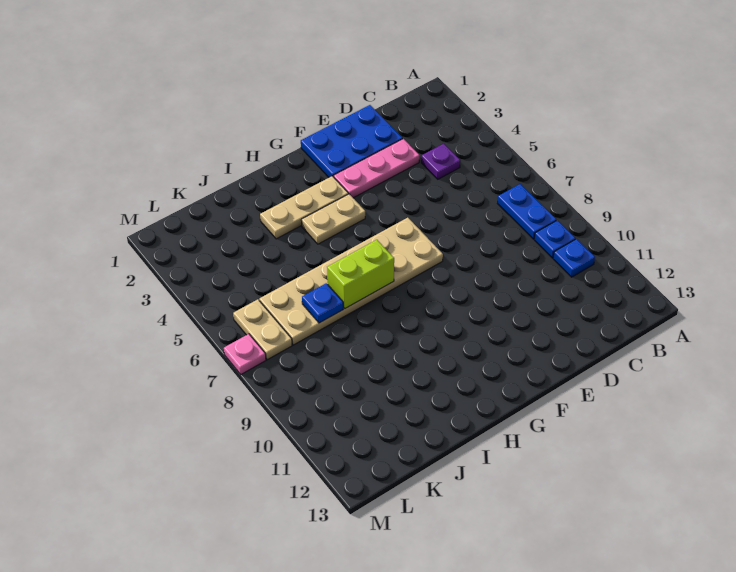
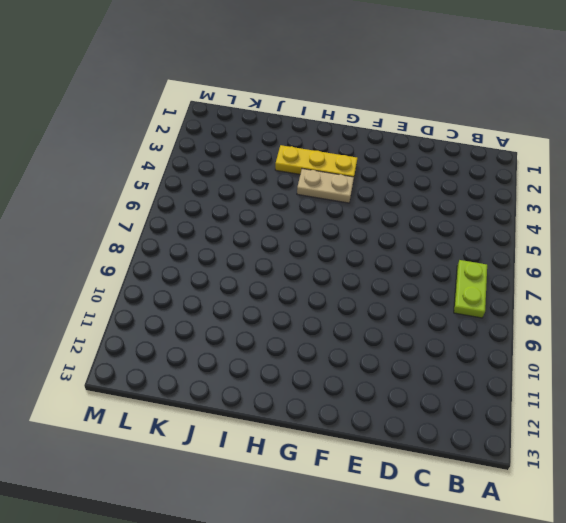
lime plate B7:B8 level 1 -> blue plate B7:B8 level 1
yellow plate G3:I3 level 1 -> tan plate G3:I3 level 1
none -> blue plate B9 level 1
none -> blue plate B10 level 1
none -> purple plate C4 level 1

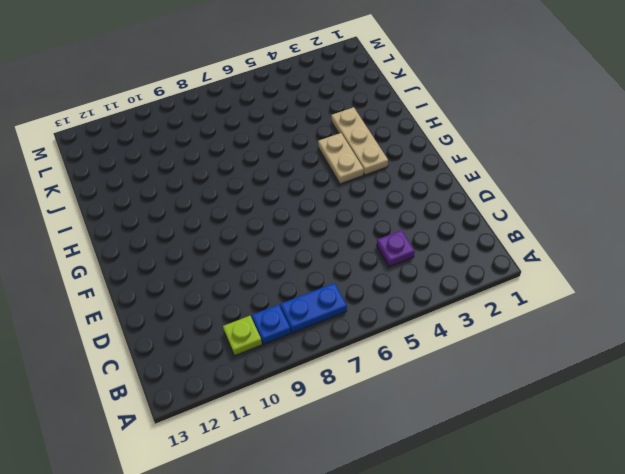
lime plate B10 level 1 -> blue plate B10 level 1
none -> blue plate D1:F2 level 1
none -> pink plate D3:F3 level 1
none -> tan plate F6:K7 level 1

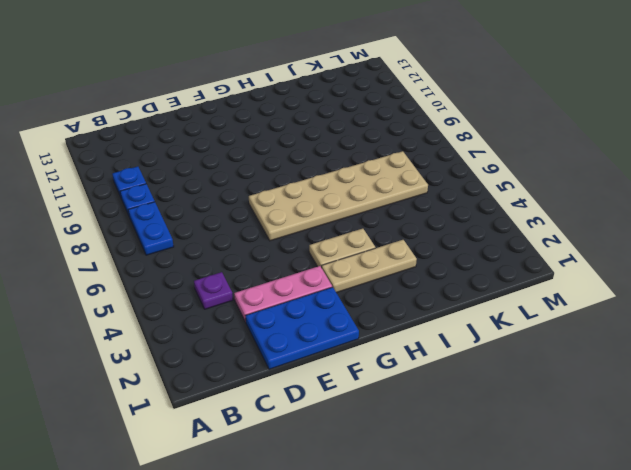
none -> tan plate L6:L7 level 1
none -> pink plate M7 level 1
none -> lime brick H7:I7 level 2

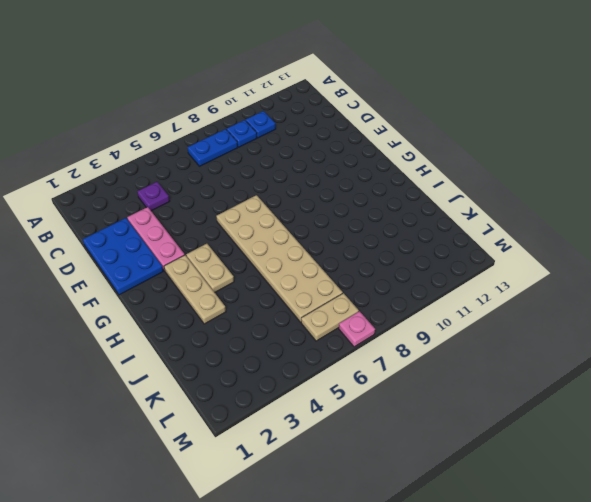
none -> lime brick H7:I7 level 2
none -> blue plate J7 level 2

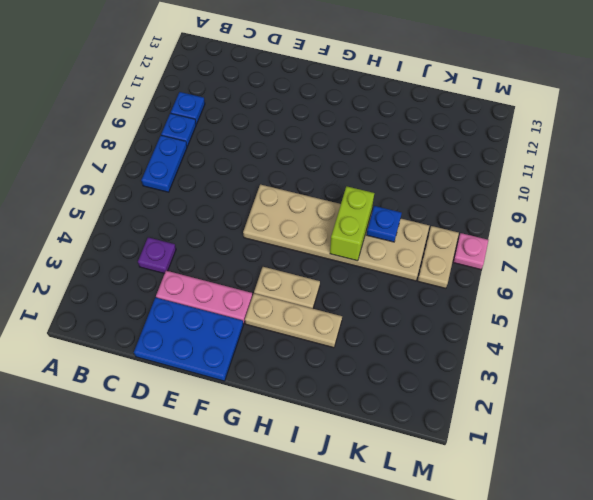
lime brick I6:I7 level 2 -> lime brick H7:I7 level 2

